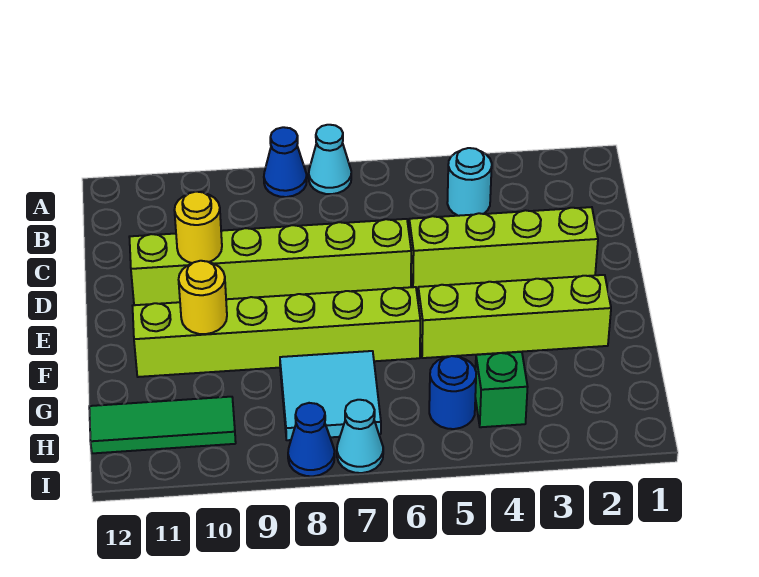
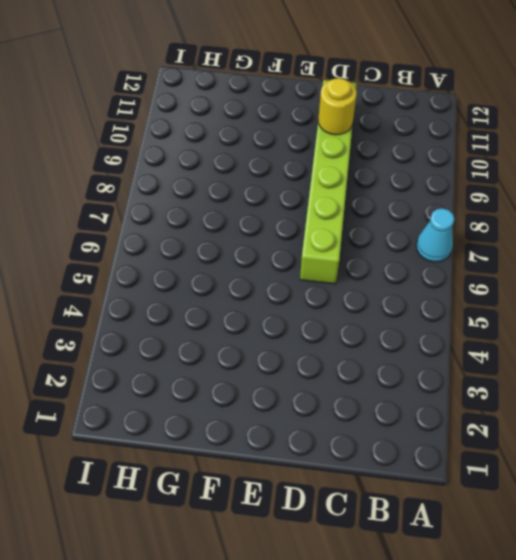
none -> blue cone A8 level 1
none -> cyan round brick B4 level 1
none -> lime brick D2:D5 level 1

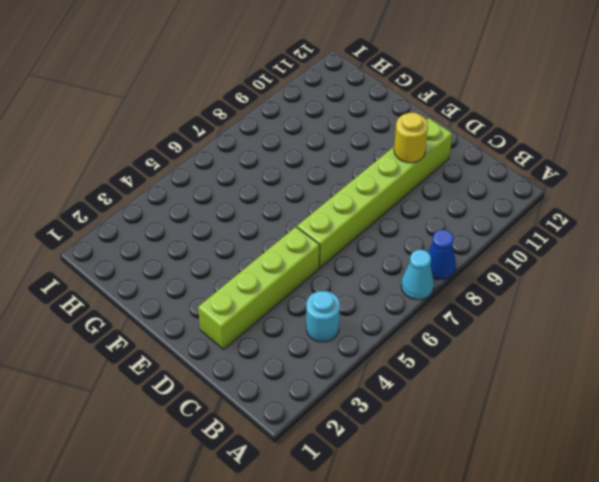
none -> lime brick F2:F5 level 1
none -> lime brick F6:F11 level 1
none -> cyan tile G7:H8 level 1

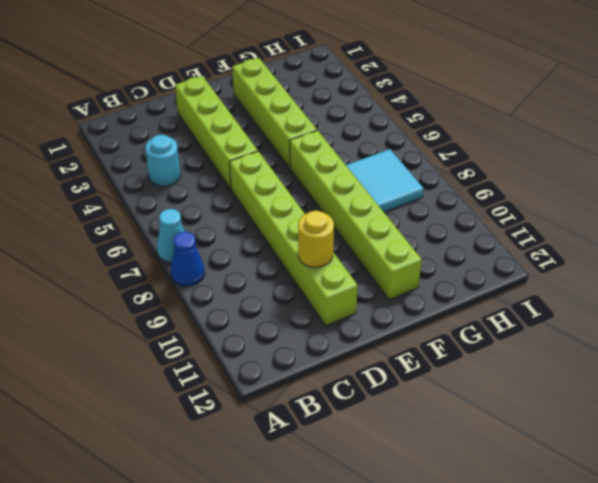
none -> green brick H4 level 1
none -> blue round brick H5 level 1
none -> green tile H10:H12 level 1

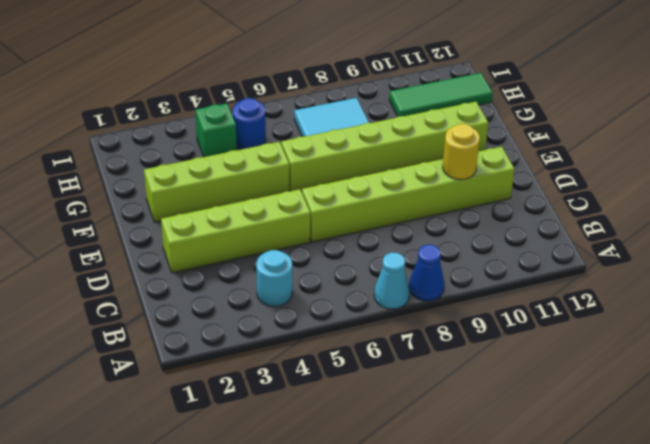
none -> cyan cone I7 level 1
none -> blue cone I8 level 1
none -> yellow round brick F10 level 2

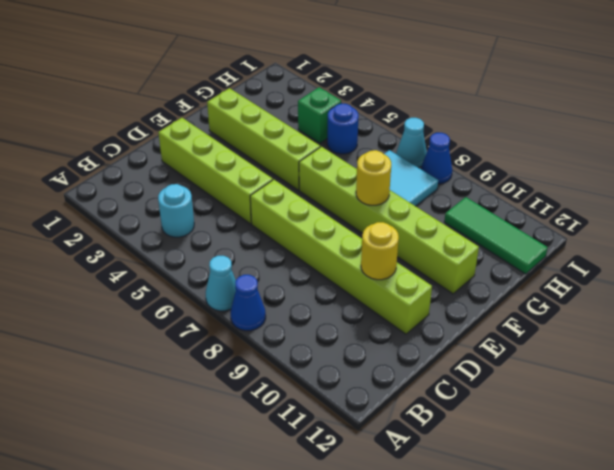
yellow round brick F8 level 2 -> yellow round brick F10 level 2

